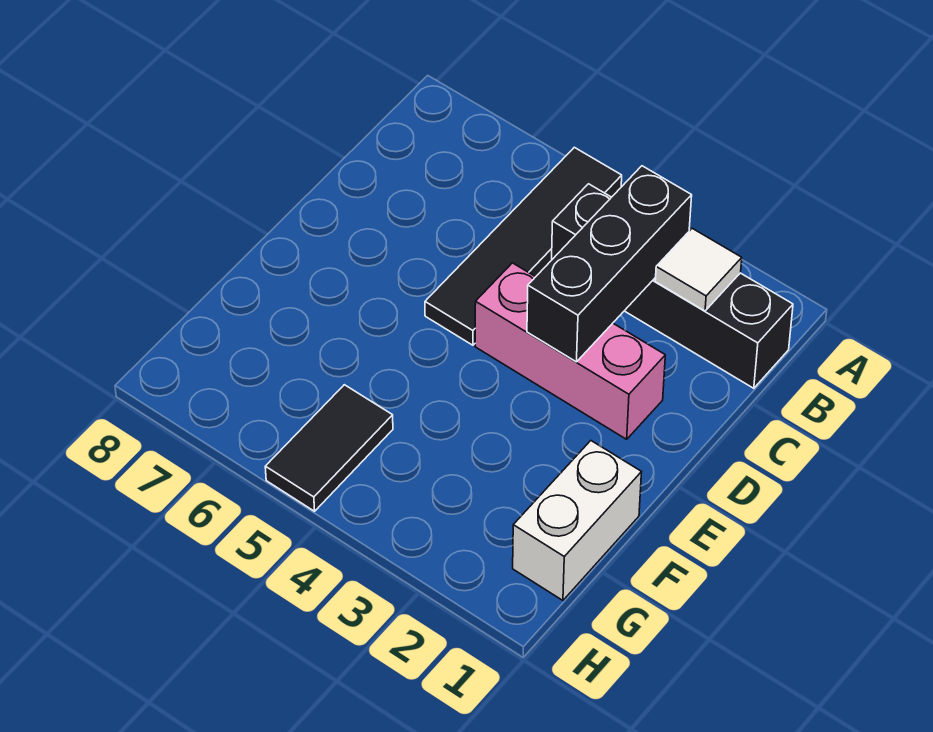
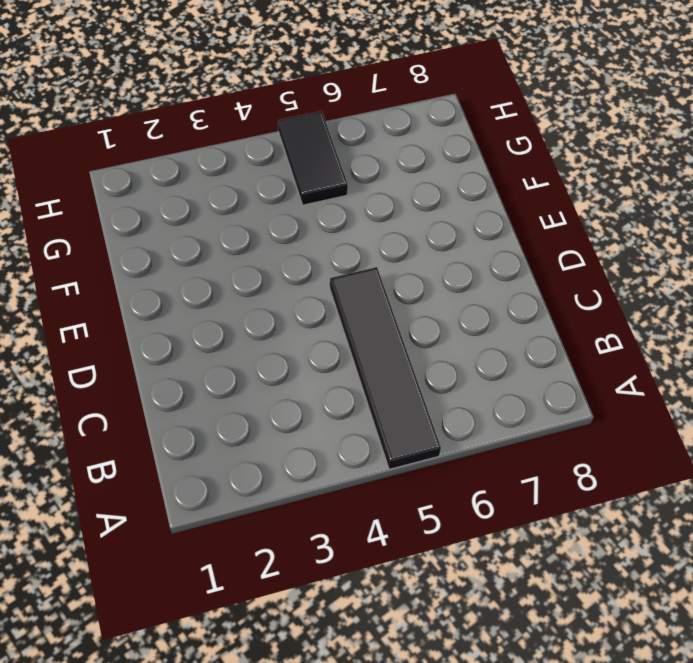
none -> black brick B1:B4 level 1
none -> pink brick D2:D4 level 1

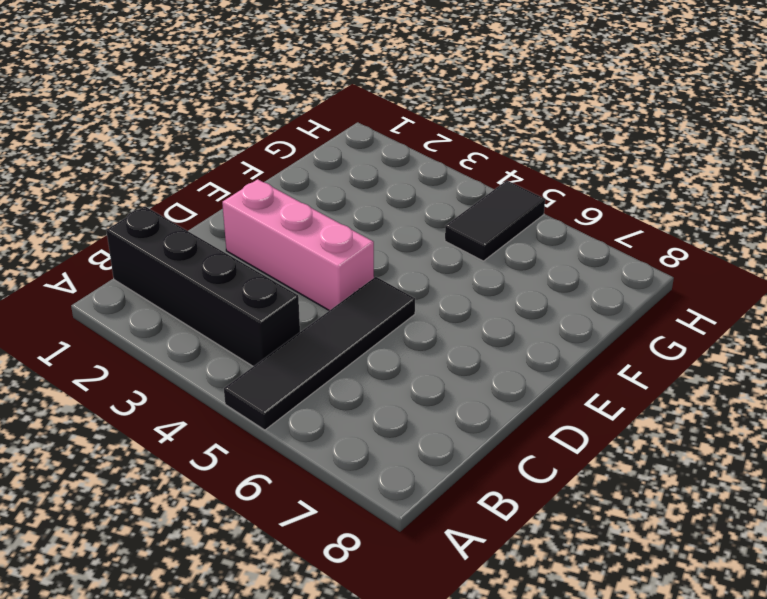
none -> white brick F1:G1 level 1
none -> white tile B2 level 2

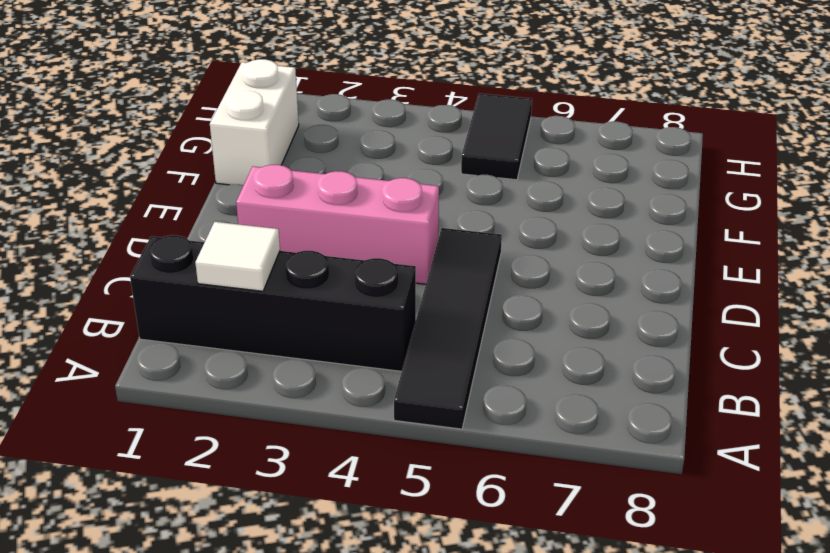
none -> black brick B3:D3 level 2

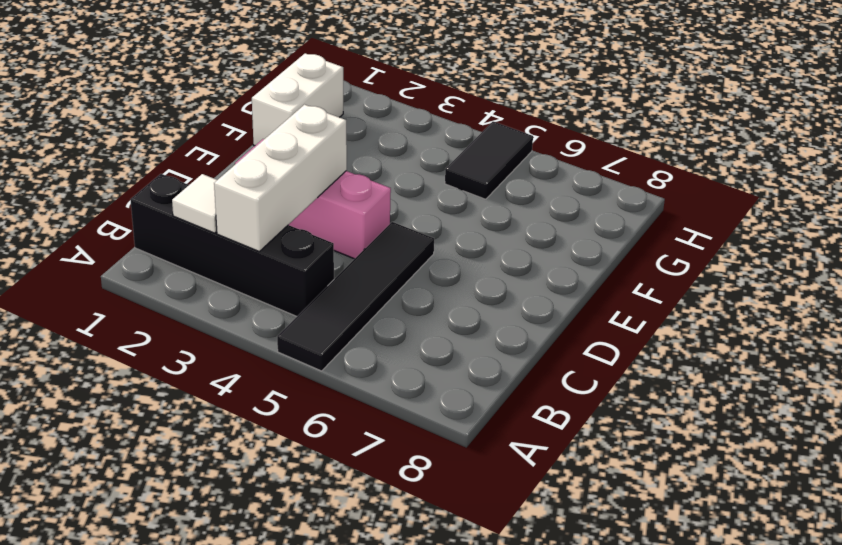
white brick B3:D3 level 2 -> black brick B3:D3 level 2

